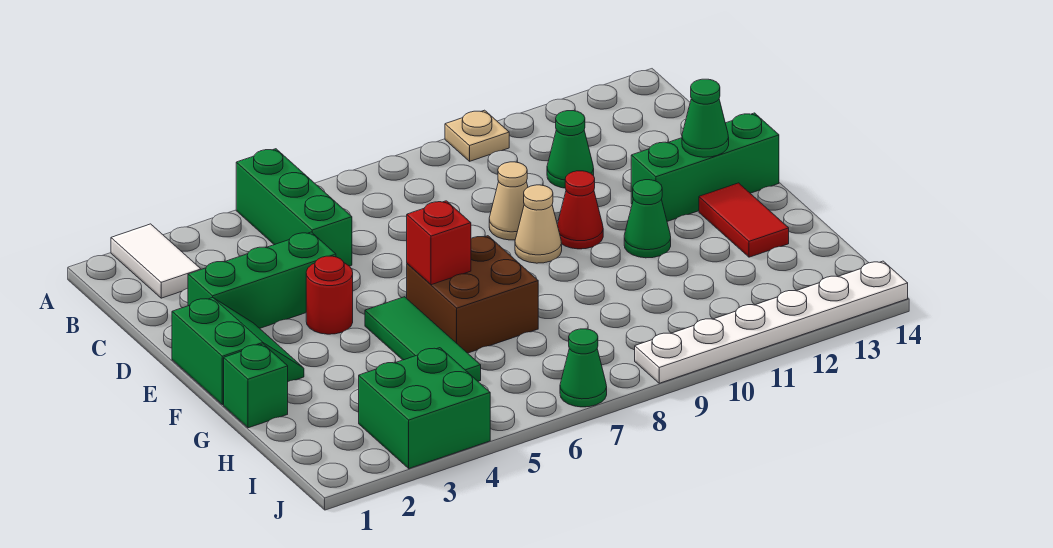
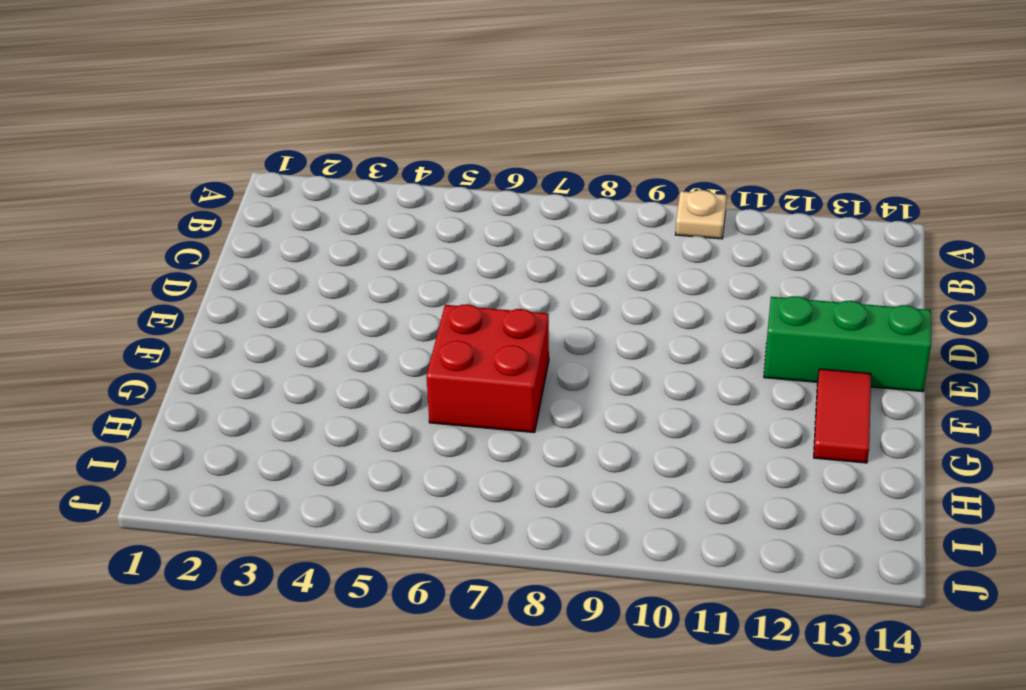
red brick F6:G7 level 1 -> brown brick F6:G7 level 1
none -> white tile A2:B2 level 1
none -> green brick A5:C5 level 1
none -> green cone C11 level 1

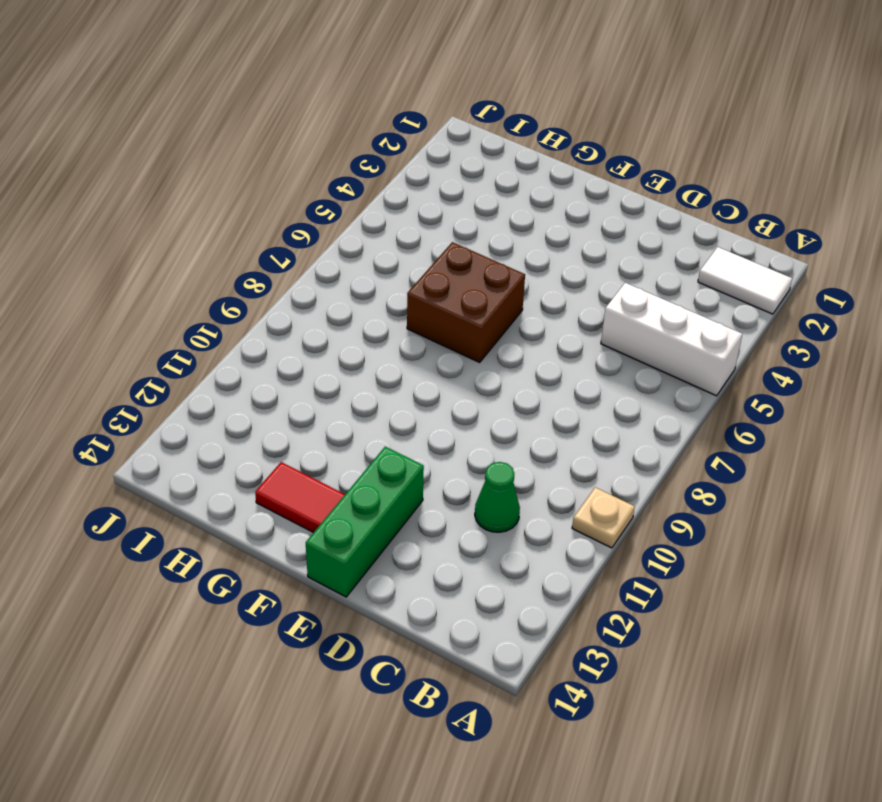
white brick A5:C5 level 1 -> green brick A5:C5 level 1
none -> green brick D2:D4 level 1
none -> tan cone D9 level 1
none -> green slope E1:F2 level 1 top 1

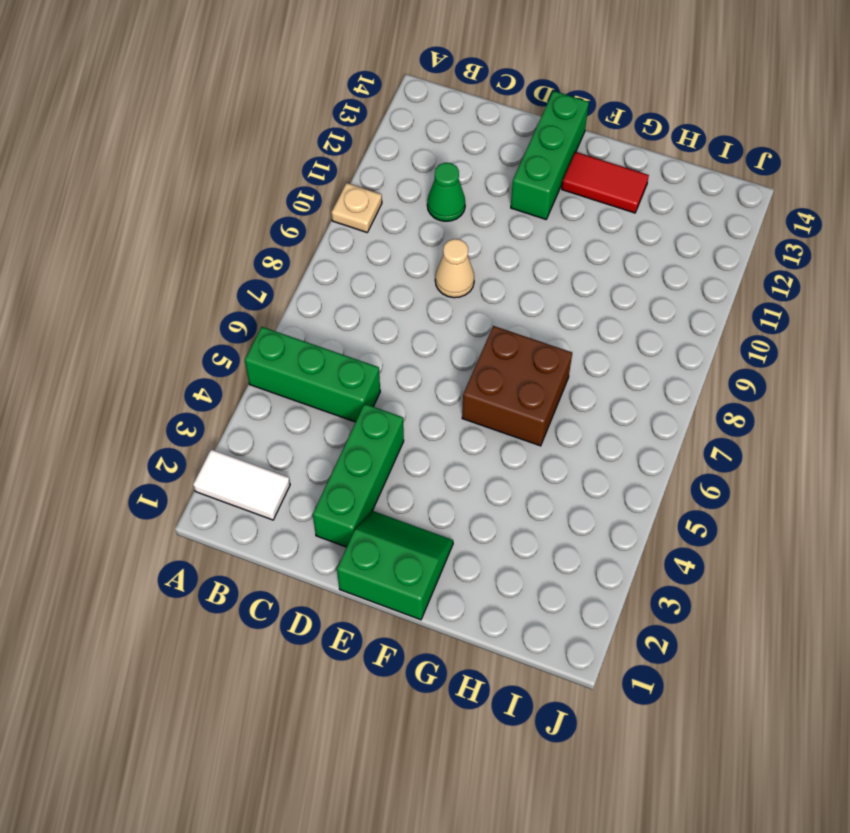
none -> red round brick E4 level 1
none -> tan cone E9 level 1
none -> red cone E10 level 1

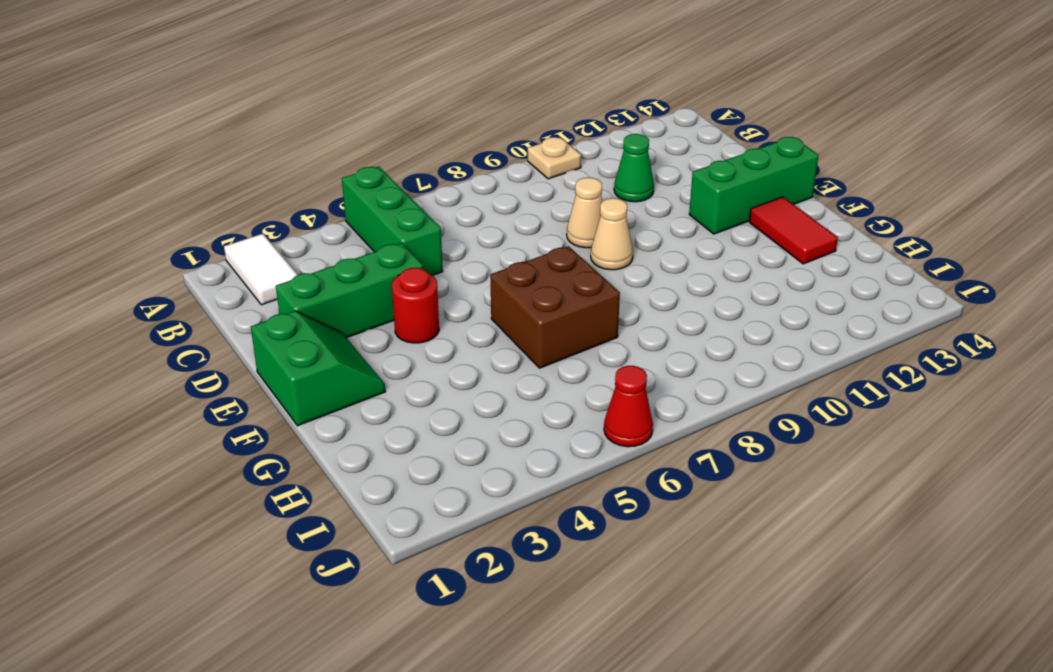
red cone J6 level 1 -> red cone E10 level 1
none -> green tile F5:H5 level 1
none -> green cone F11 level 1
none -> green brick G1 level 1

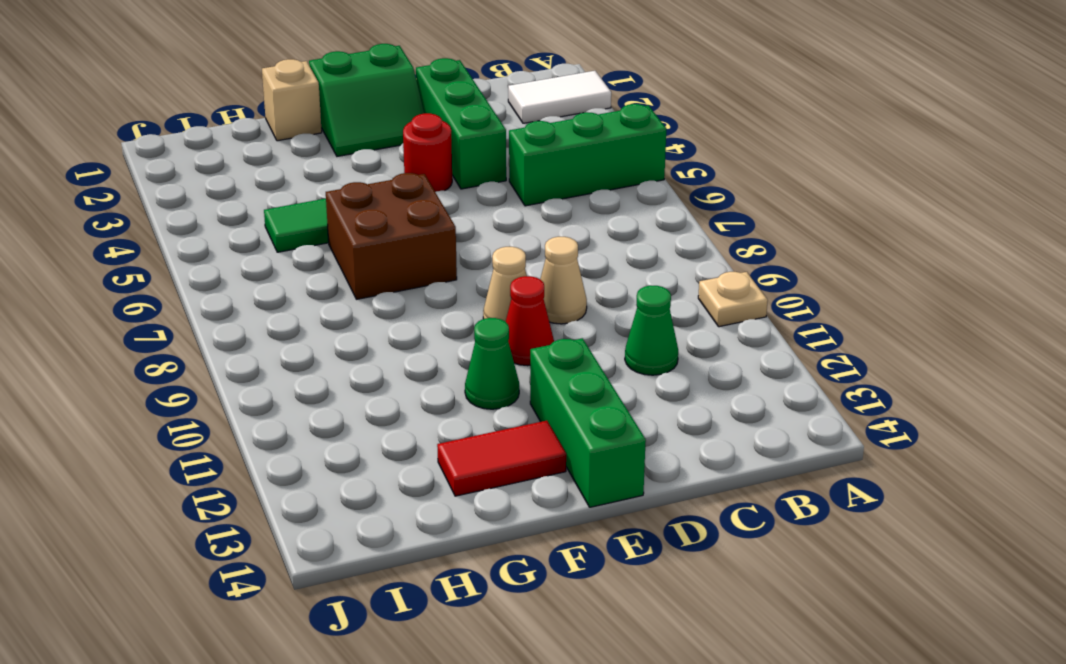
tan brick G1 level 1 -> green brick G1 level 1
none -> green brick I3:J4 level 1
none -> green cone J7 level 1
none -> white plate J9:J14 level 1

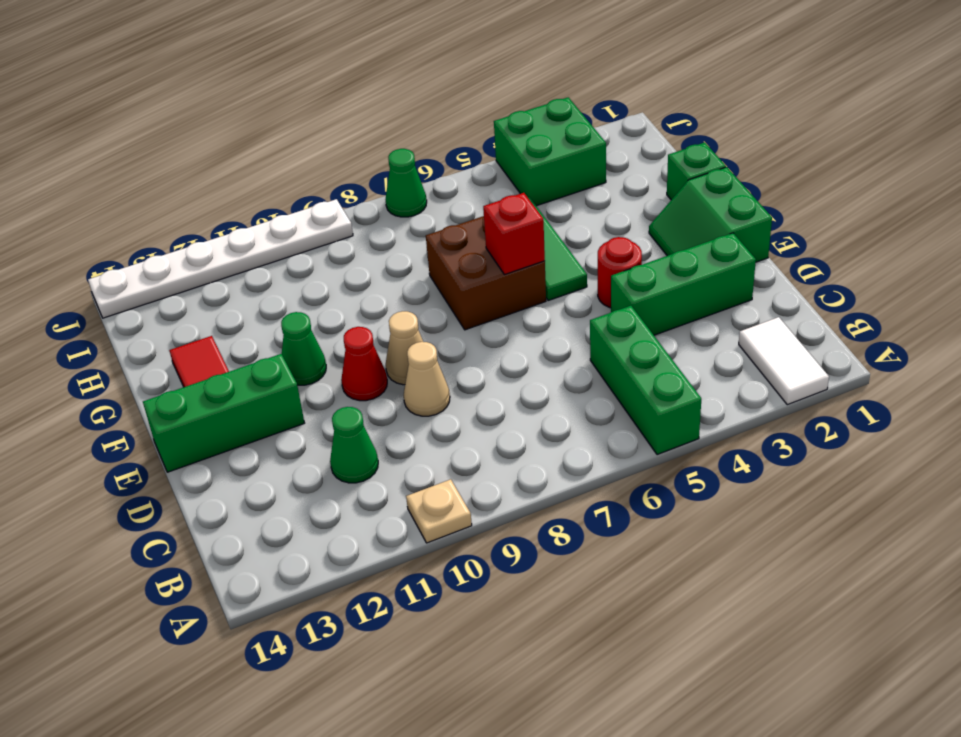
none -> green cone E13 level 2

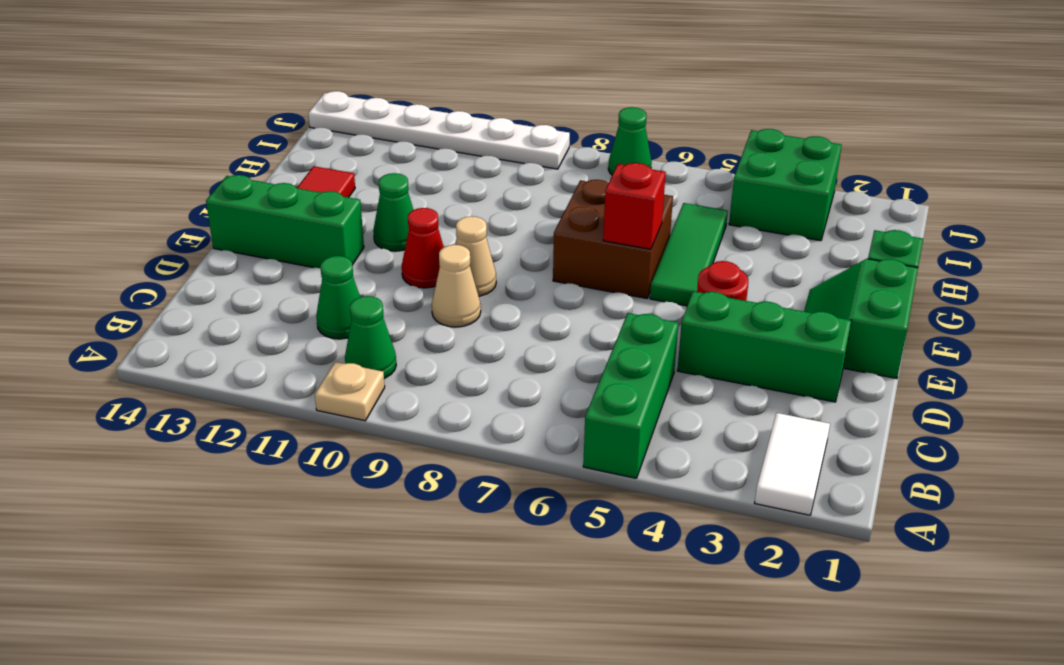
green cone B10 level 1 -> green cone E13 level 2

